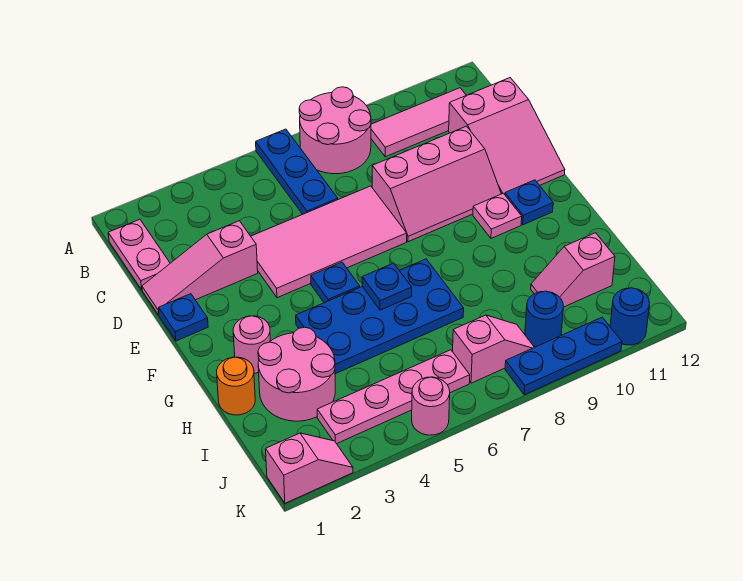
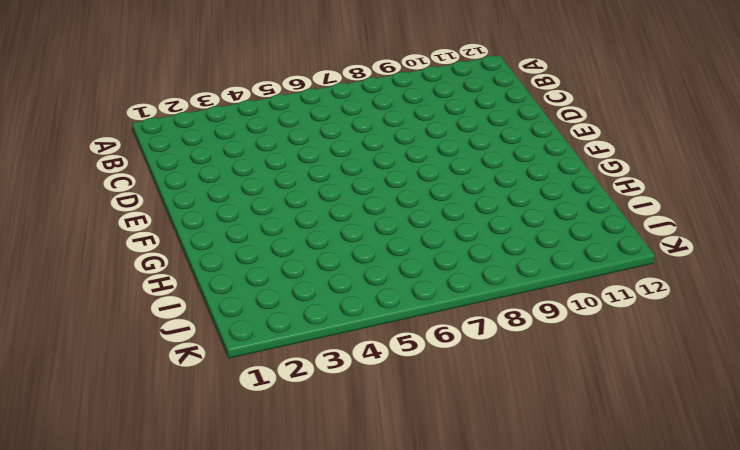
none -> blue plate A6:C6 level 1
none -> pink round brick A7:B8 level 1
none -> pink plate B1:C1 level 1

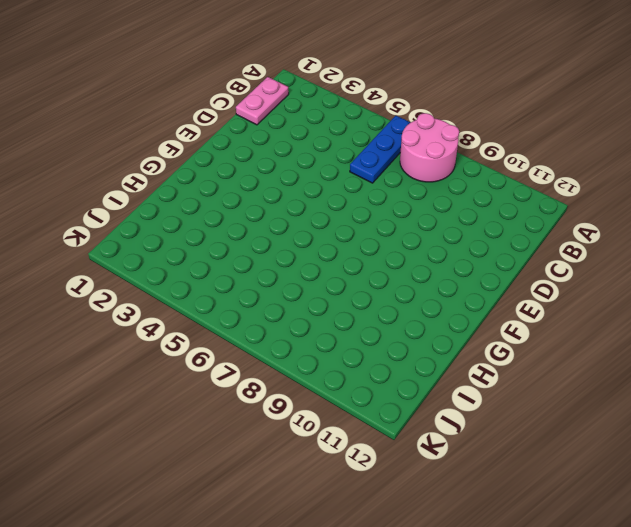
none -> pink tile B9:B11 level 1
none -> pink slope C11:E12 level 1 top C
none -> pink slope D1:D3 level 1 top 3

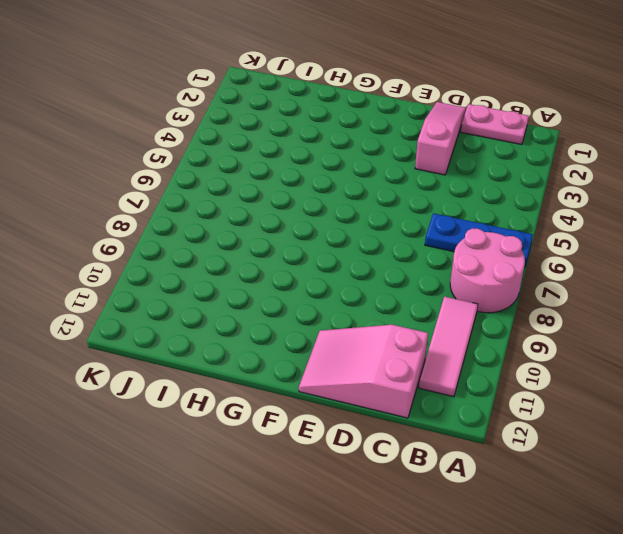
none -> pink tile D4:E7 level 1
none -> pink slope D8:E10 level 1 top D
none -> blue plate E1 level 1

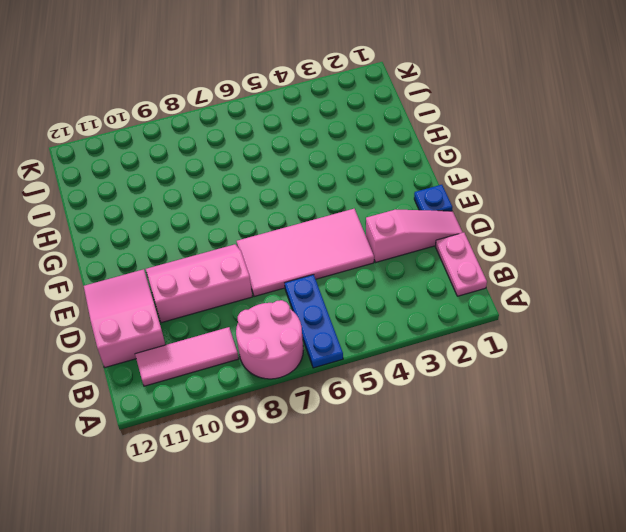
none -> blue plate F5 level 1
none -> pink plate F10 level 1
none -> blue plate F11 level 1

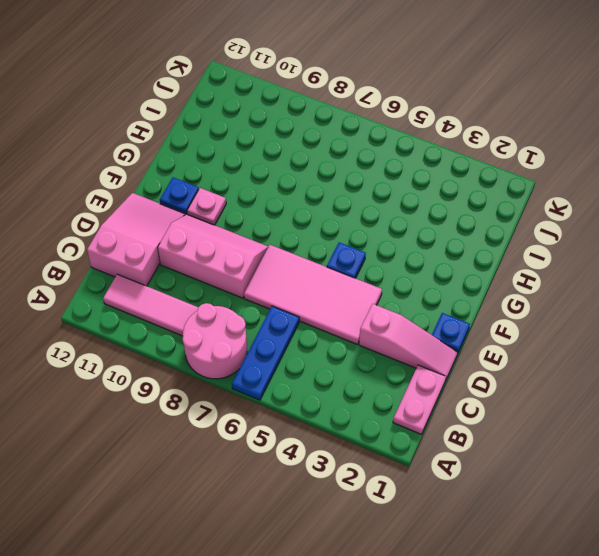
none -> pink round brick G2 level 1
none -> blue plate G4:H7 level 1
none -> orange round brick H1 level 1

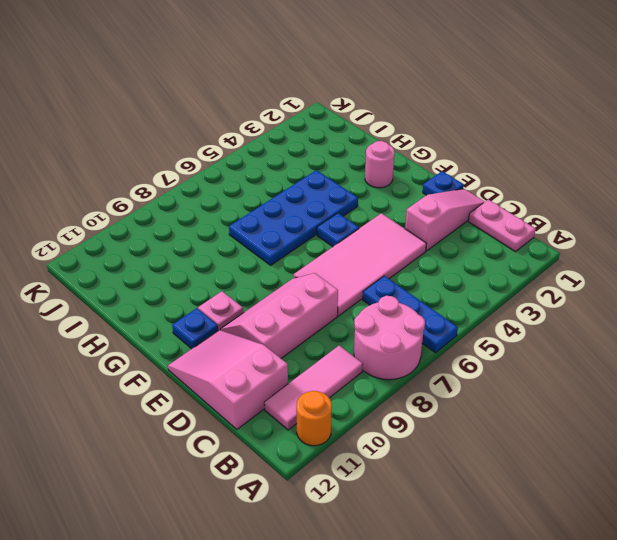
orange round brick A11 level 1 -> orange round brick H1 level 1
none -> pink round brick H2:I3 level 1
none -> pink slope I10:I11 level 1 top 11
none -> pink plate J3:J6 level 1

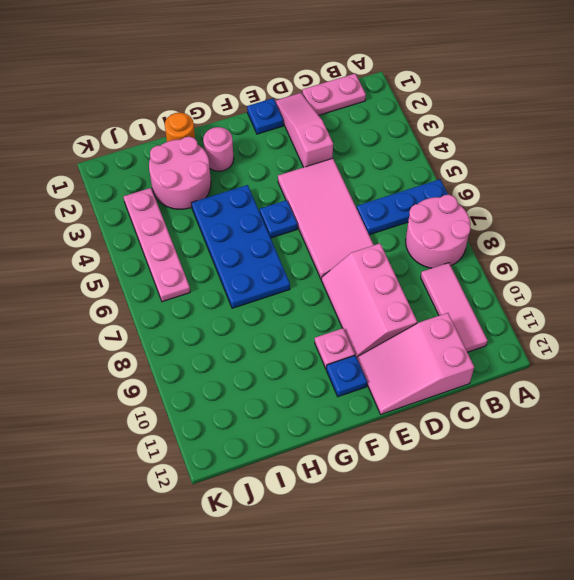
none -> pink slope I10:I11 level 1 top 11
none -> pink slope J7:J8 level 1 top 7
none -> blue round brick J9 level 1

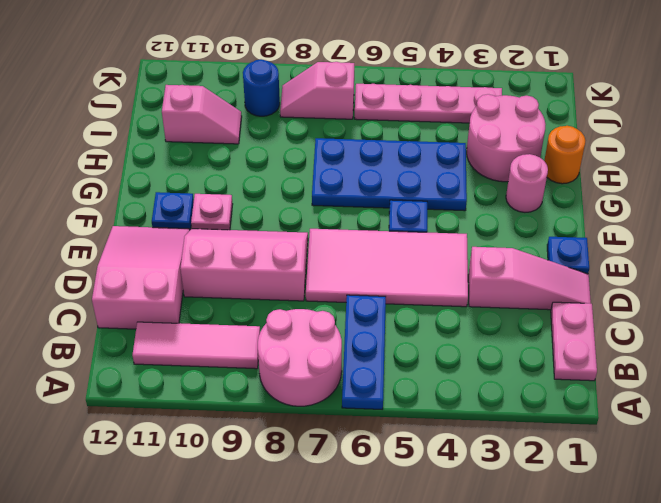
none -> pink slope K1:K2 level 1 top 1
none -> pink round brick K5 level 1
none -> blue plate K8:K10 level 1

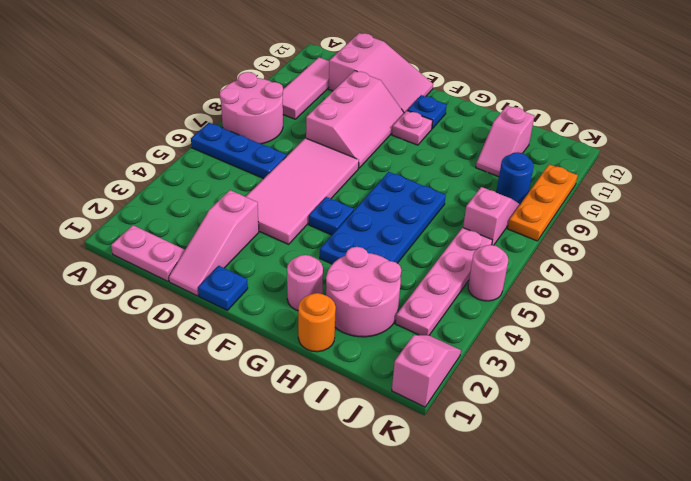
orange plate K8:K10 level 1 -> blue plate K8:K10 level 1
none -> blue round brick K11 level 1
none -> blue plate G6 level 2

